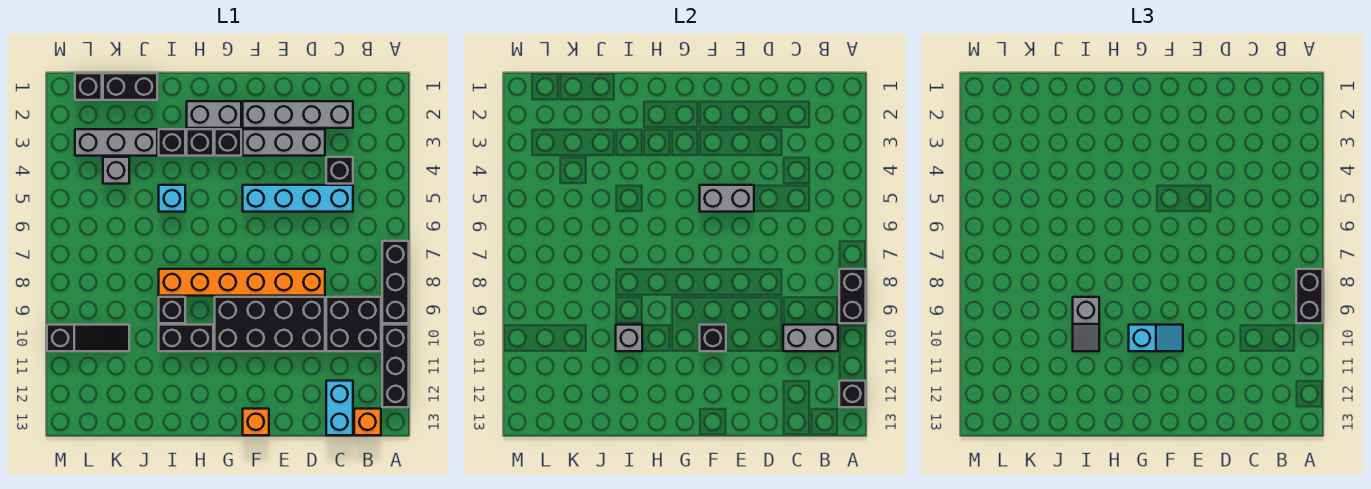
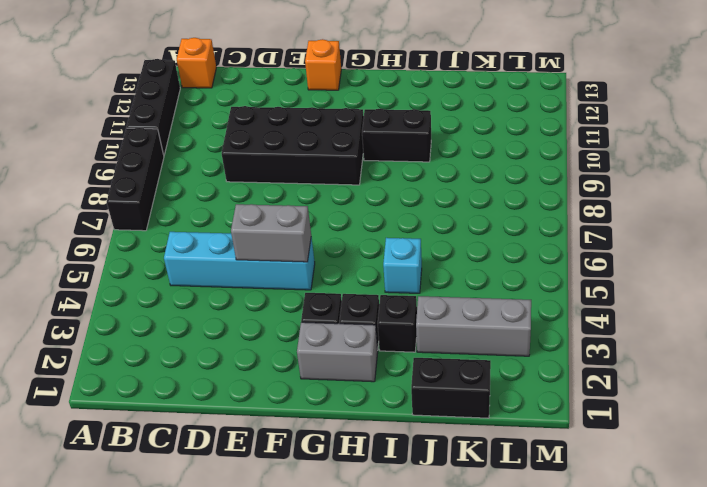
none -> black brick B9:C10 level 1
none -> grey brick C2:F2 level 1
none -> black brick C4 level 1
none -> cyan brick C12:C13 level 1

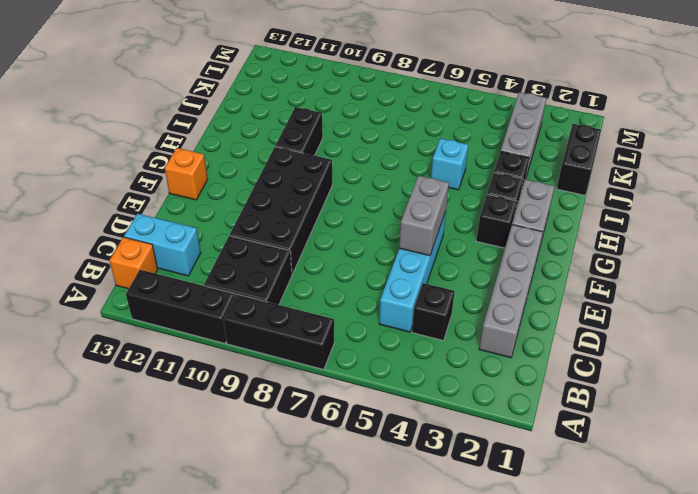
none -> grey brick D3:F3 level 1
none -> orange brick D8:I8 level 1
none -> black brick I9 level 1
none -> grey brick K4 level 1

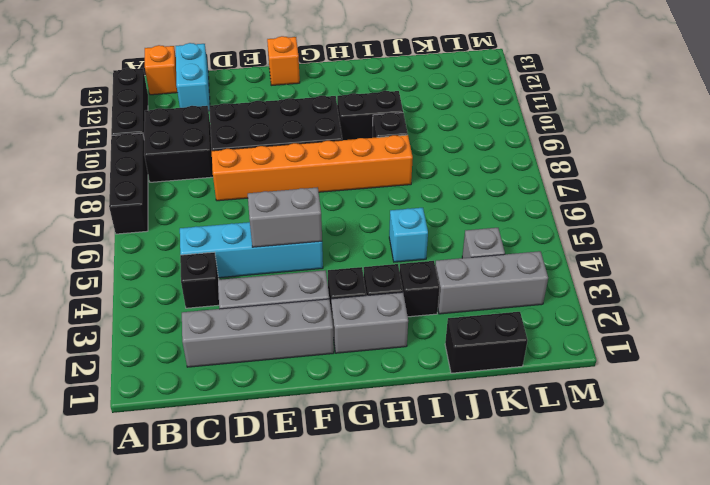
none -> black slope K10:M10 level 1 top M
none -> black brick L1 level 1
none -> black brick A8:A9 level 2
none -> black brick A12 level 2

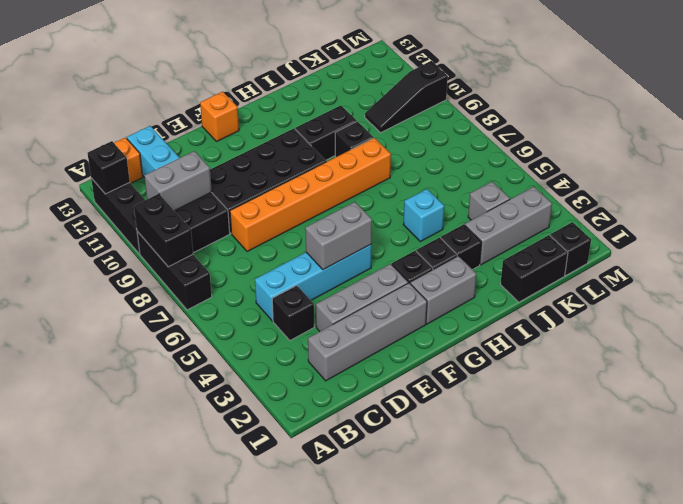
none -> black brick F10 level 2
none -> grey brick I10 level 2
none -> black brick A8:A9 level 3
none -> cyan slope F10:G10 level 3 top G

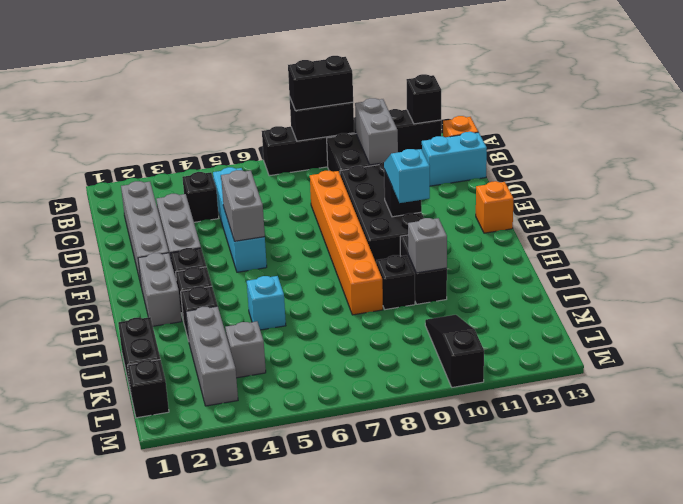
none -> grey slope I9:I10 level 3 top 9

